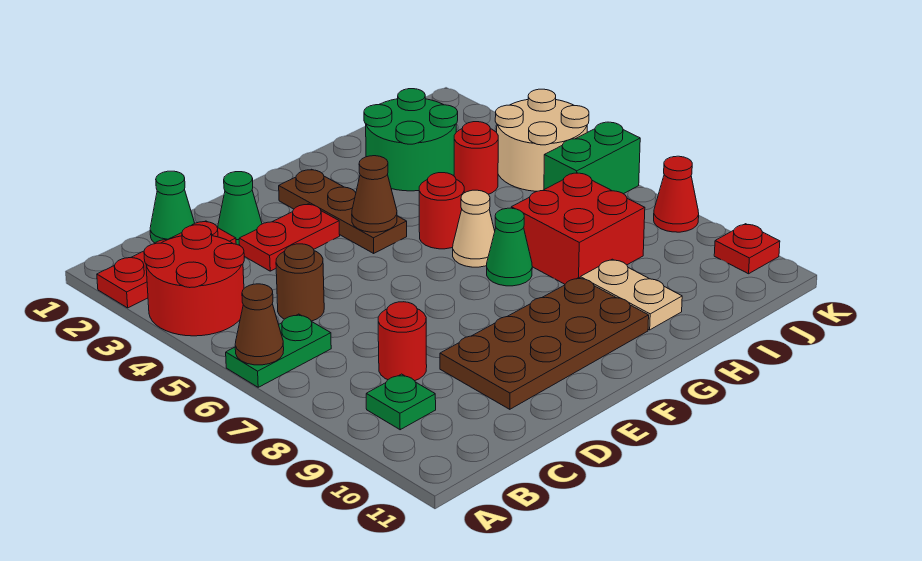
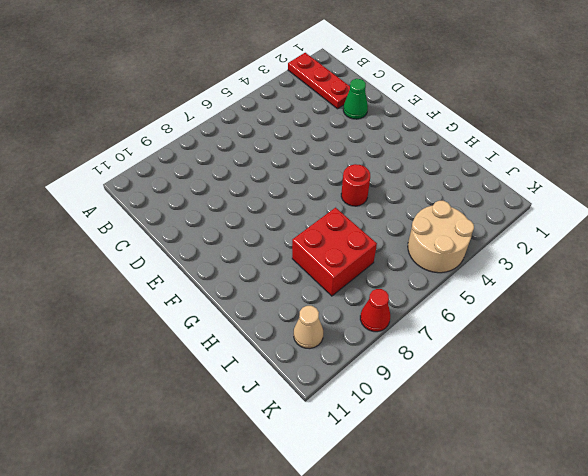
tan cone J10 level 1 -> tan cone G6 level 1
none -> red round brick A3:B4 level 1
none -> green plate A6:B6 level 1
none -> green plate B9 level 1

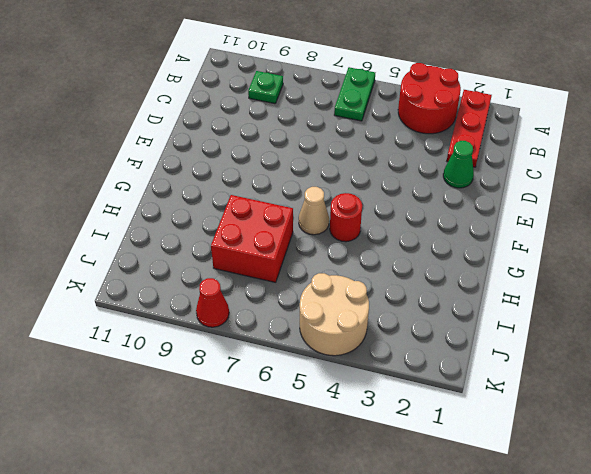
none -> green cone C1 level 1
none -> brown round brick C5 level 1
none -> red round brick C8 level 1

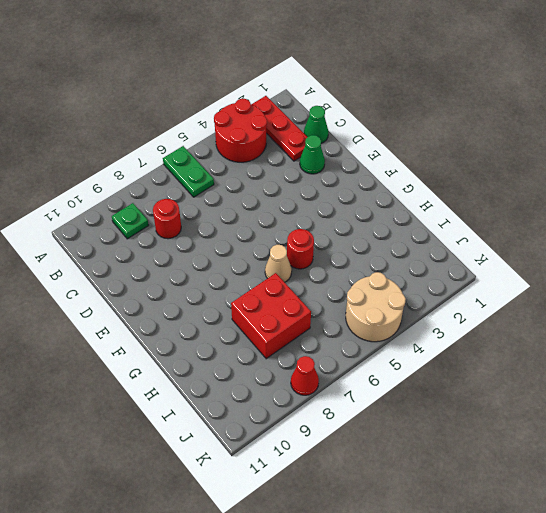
none -> brown round brick C5 level 1
none -> red plate D3:E3 level 1
none -> brown plate D9:G10 level 1

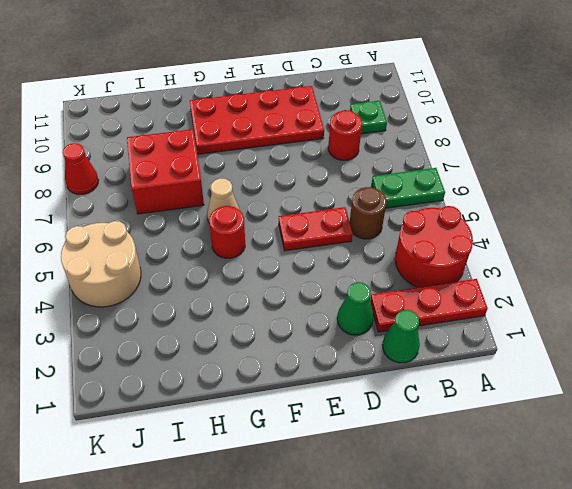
red plate D5:E5 level 1 -> red plate D3:E3 level 1
red plate D9:G10 level 1 -> brown plate D9:G10 level 1
none -> brown plate F2:F4 level 1
none -> green cone G7 level 1
none -> green round brick H2:I3 level 1

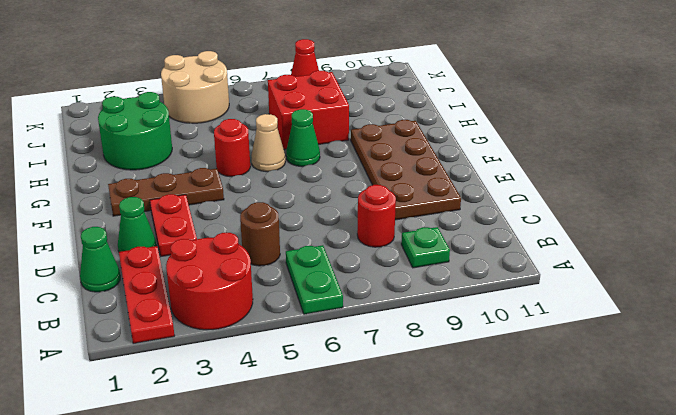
none -> tan plate H9:H10 level 1
none -> red round brick I4 level 1
none -> green brick J6:K6 level 1

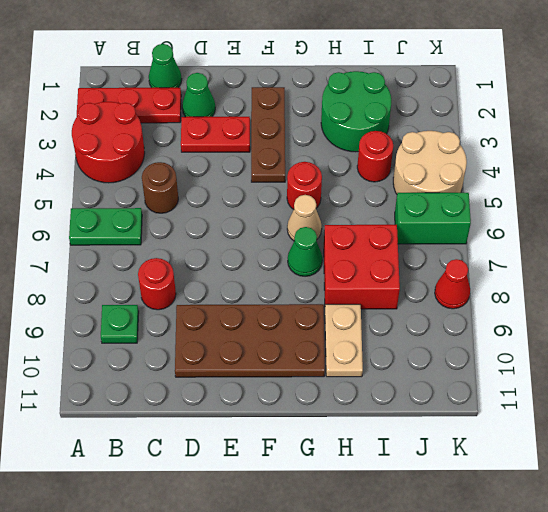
none -> red plate K10 level 1
none -> brown cone A6 level 2
none -> brown cone F4 level 2

